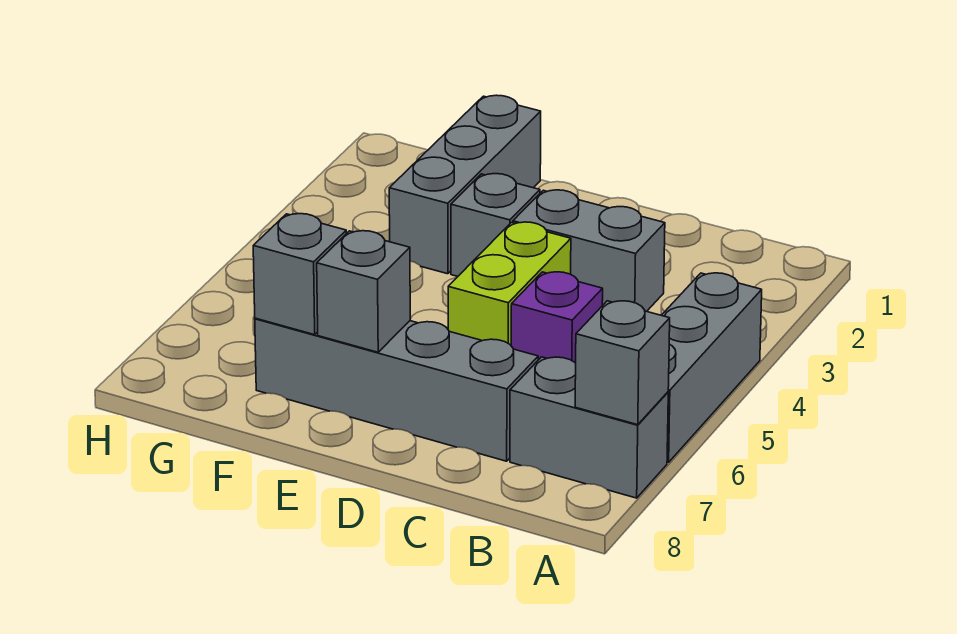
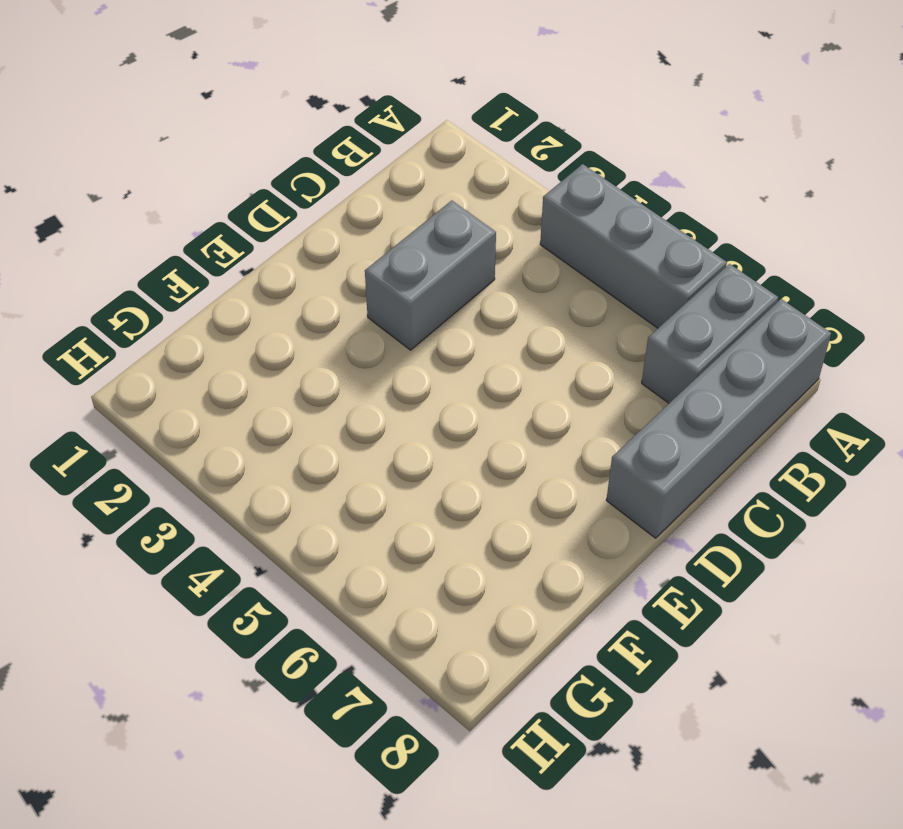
grey brick A8:D8 level 1 -> grey brick C7:F7 level 1
none -> purple brick C5 level 1
none -> lime brick D4:D5 level 1

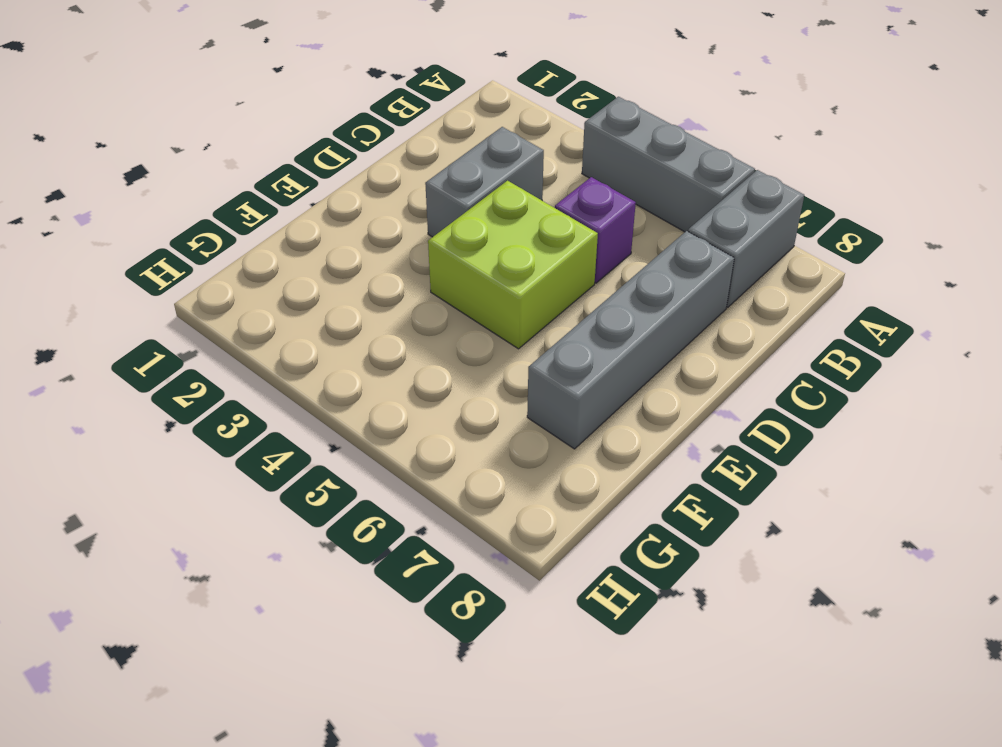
lime brick D4:E5 level 1 -> lime brick D4:D5 level 1
none -> grey brick E3 level 1
none -> grey brick F1:F3 level 1

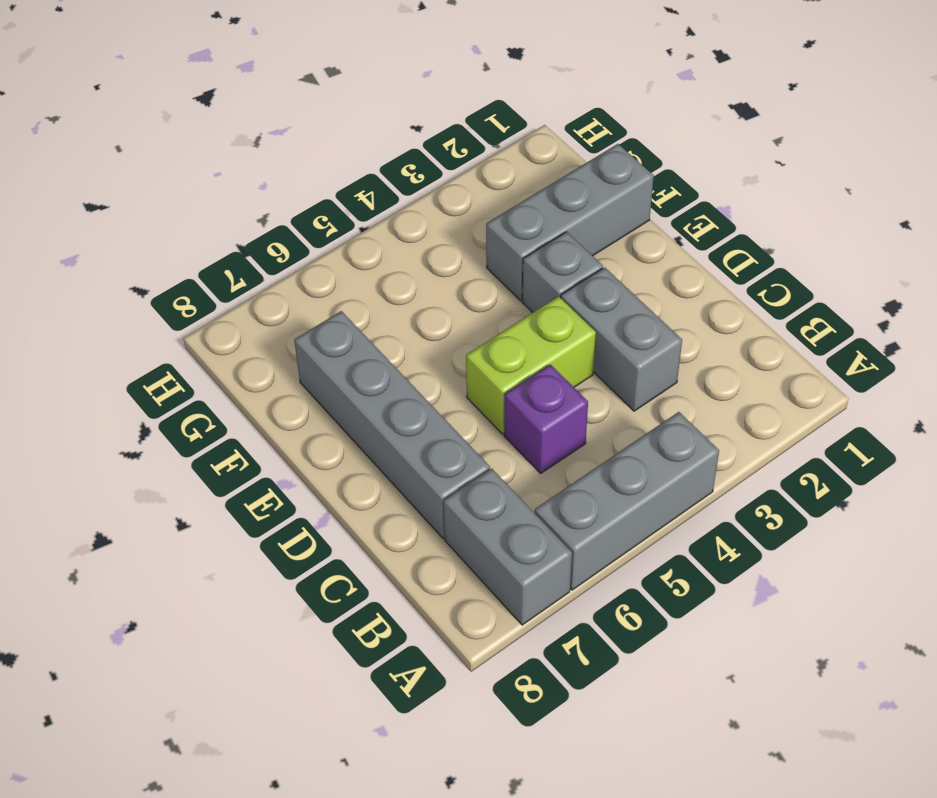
none -> grey brick A7 level 2
none -> grey brick E7 level 2

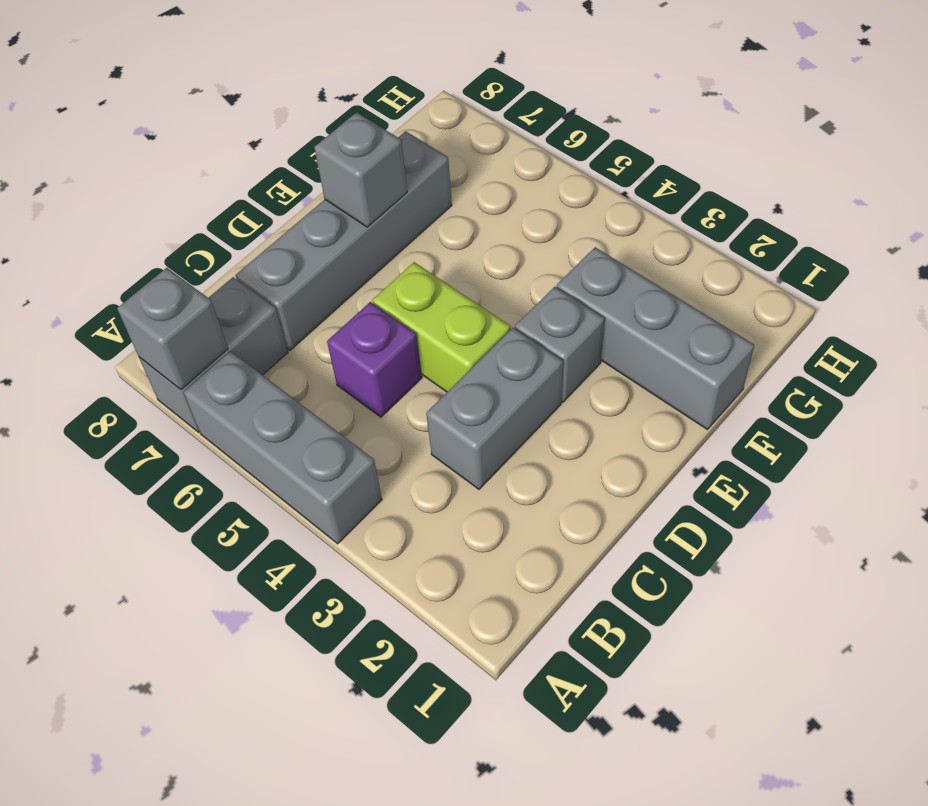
none -> grey brick F7 level 2

